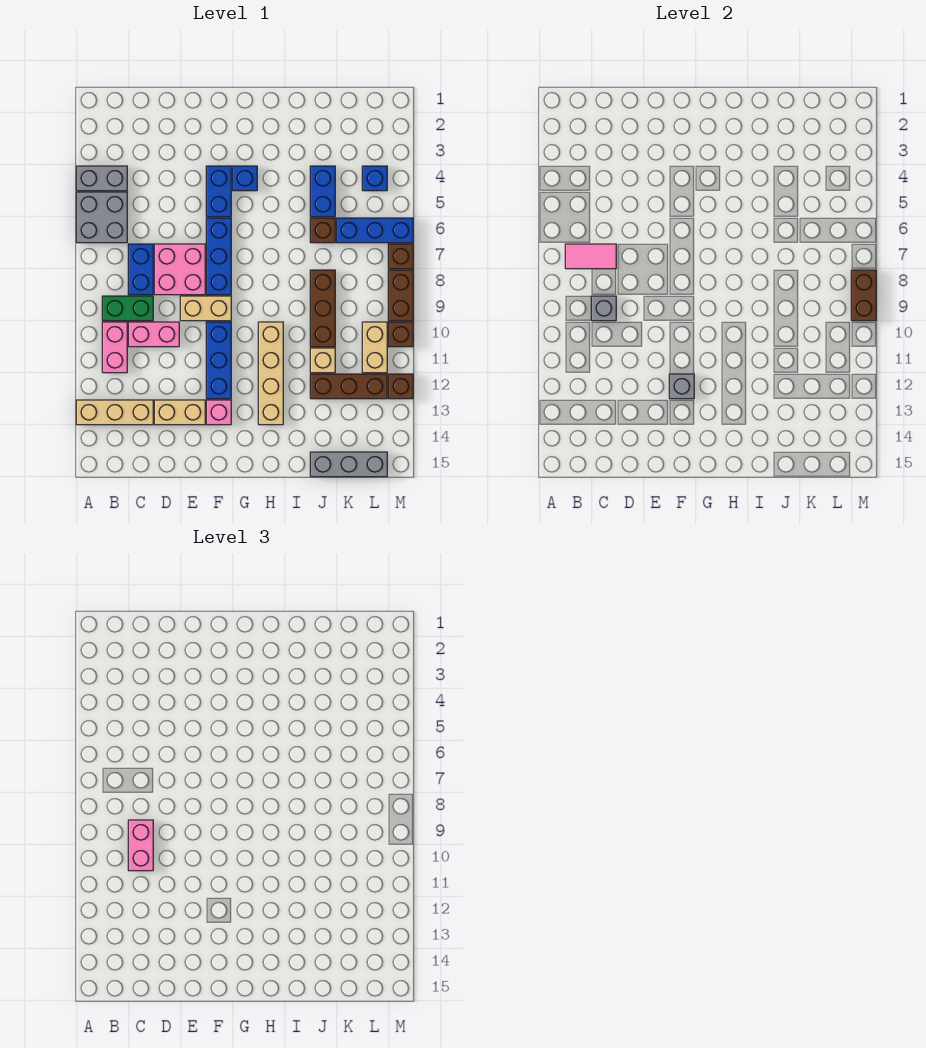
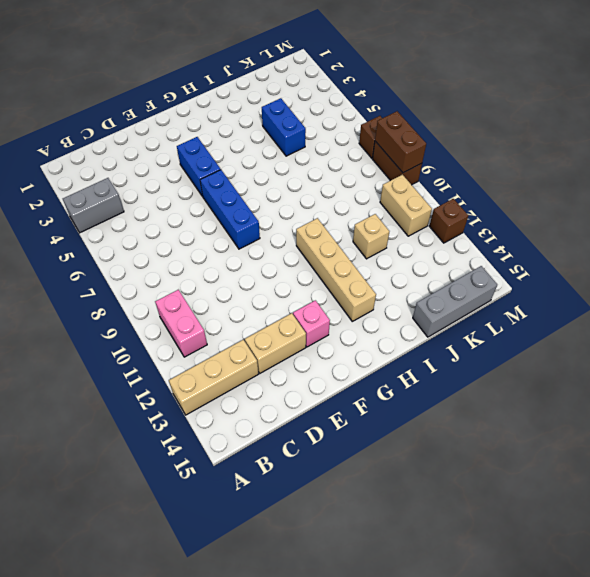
none -> grey brick A5:B6 level 1
none -> green brick B9:C9 level 1
none -> blue brick C7:C8 level 1
none -> pink brick C10:D10 level 1

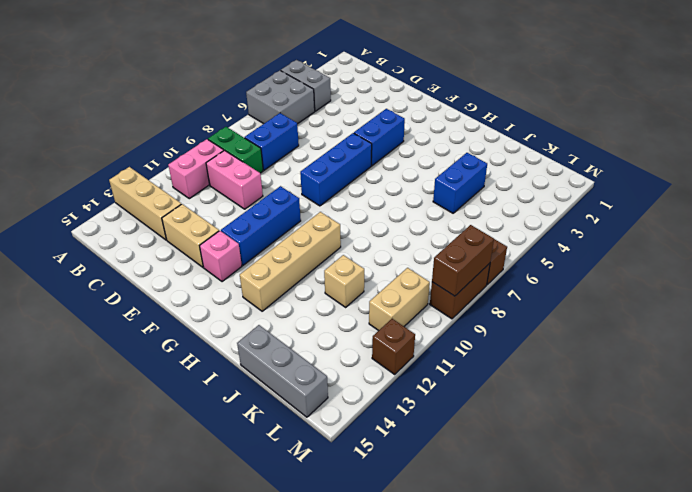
none -> pink brick D7:E8 level 1
none -> tan brick E9:F9 level 1
none -> blue brick G4 level 1
none -> brown brick J6 level 1

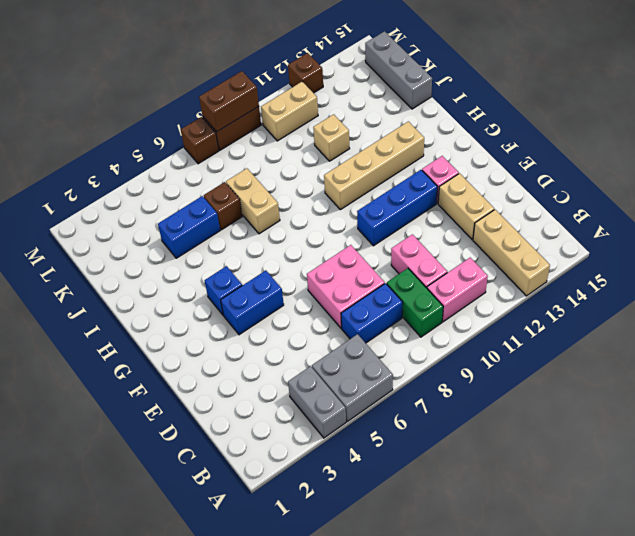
tan brick I7:J7 level 1 -> tan brick E9:F9 level 1
none -> blue brick F6:F8 level 1
none -> brown brick J8:J10 level 1
none -> brown brick J12:L12 level 1
none -> blue brick K6:M6 level 1

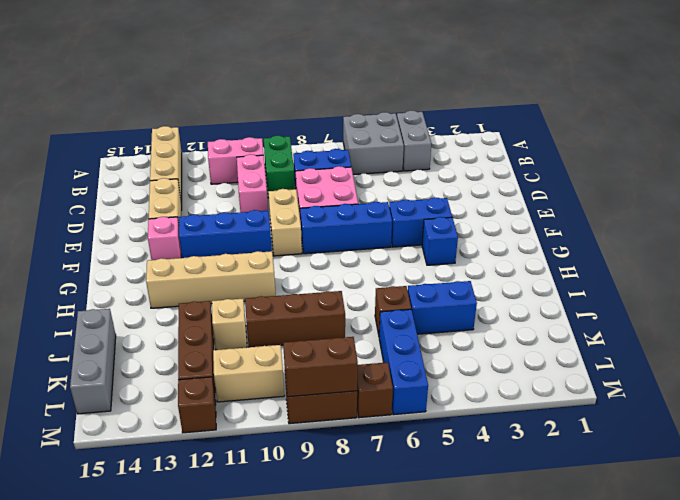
none -> blue brick L4 level 1
none -> brown brick M10 level 1
none -> pink tile B7:C7 level 2
none -> grey brick C9 level 2

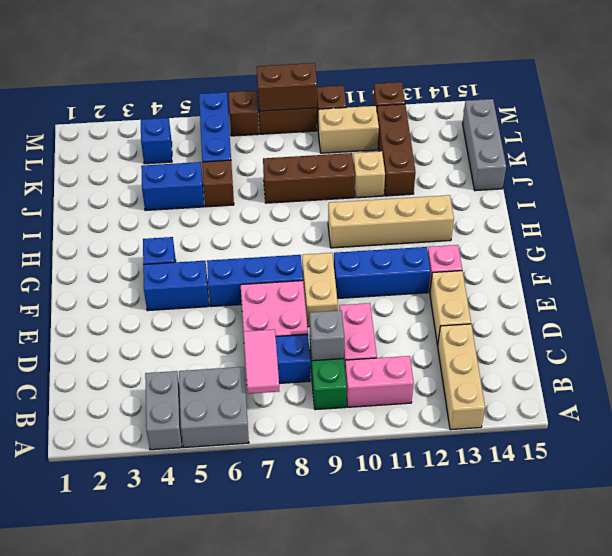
none -> grey brick F12 level 2
none -> pink brick C9:C10 level 3

